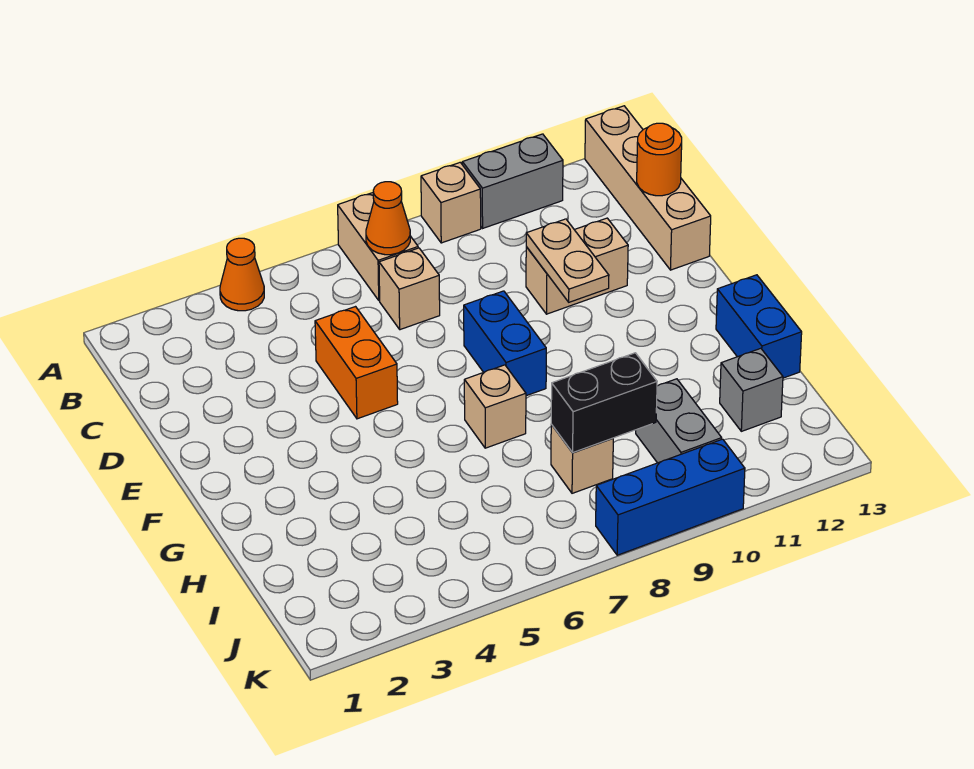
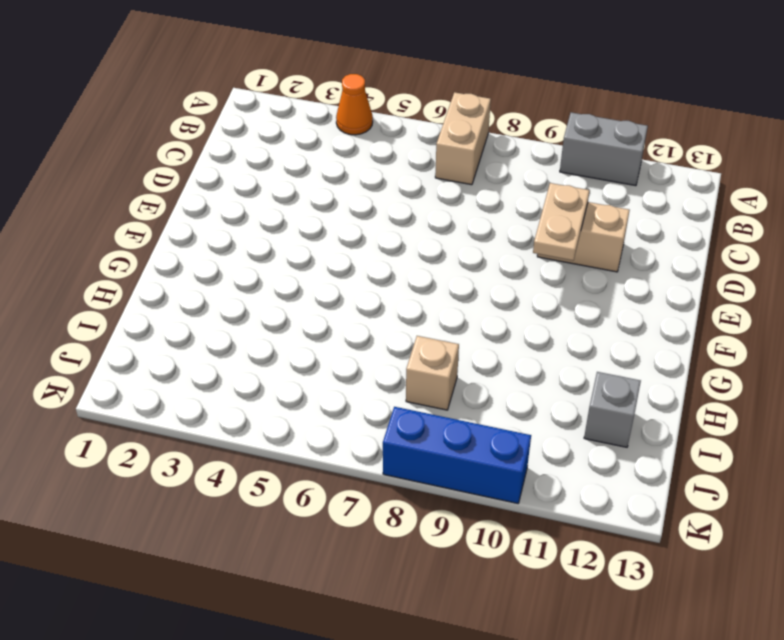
none -> tan brick A9 level 1
none -> tan brick A13:D13 level 1
none -> tan brick C7 level 1

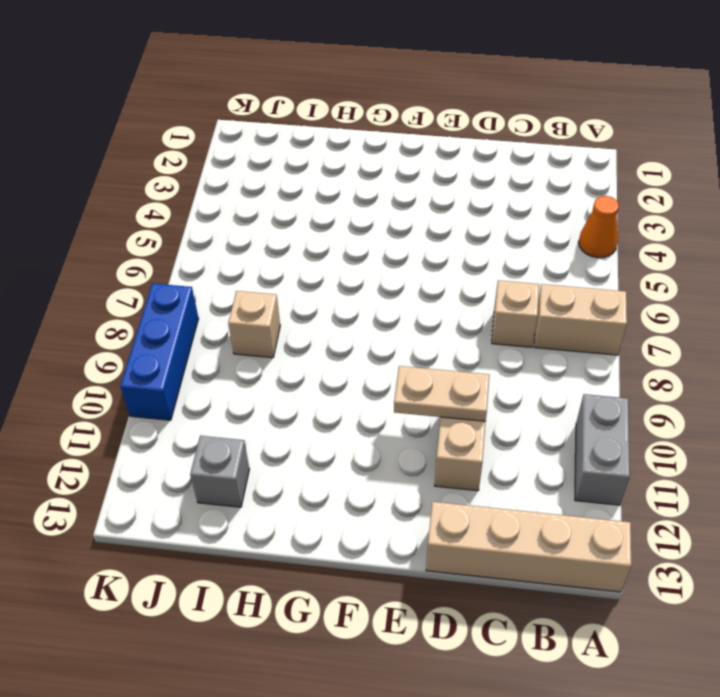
none -> tan brick A9 level 1
none -> orange brick D5:E5 level 1
none -> blue brick E8:F8 level 1

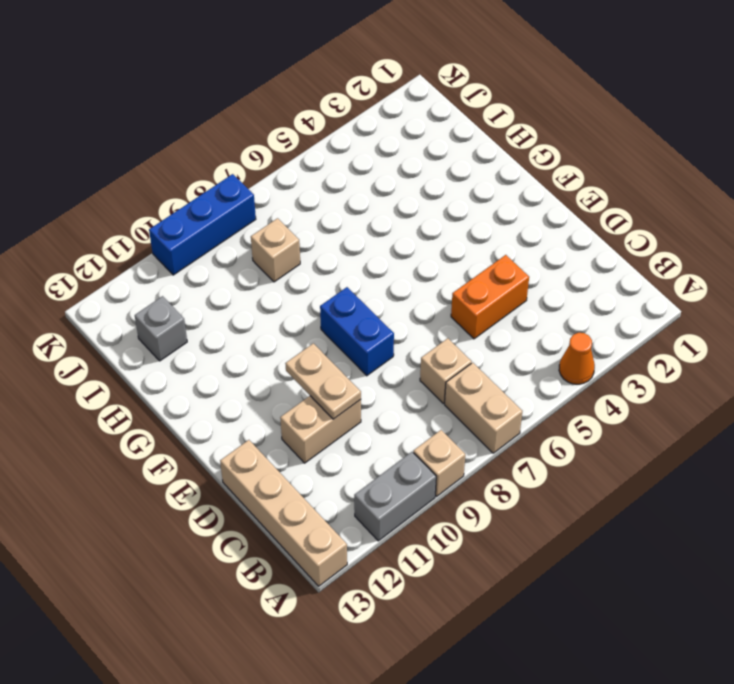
orange brick D4:D5 level 1 -> orange brick D5:E5 level 1
none -> tan brick G7 level 1
none -> blue brick G13:H13 level 1
none -> grey brick I10:J10 level 1

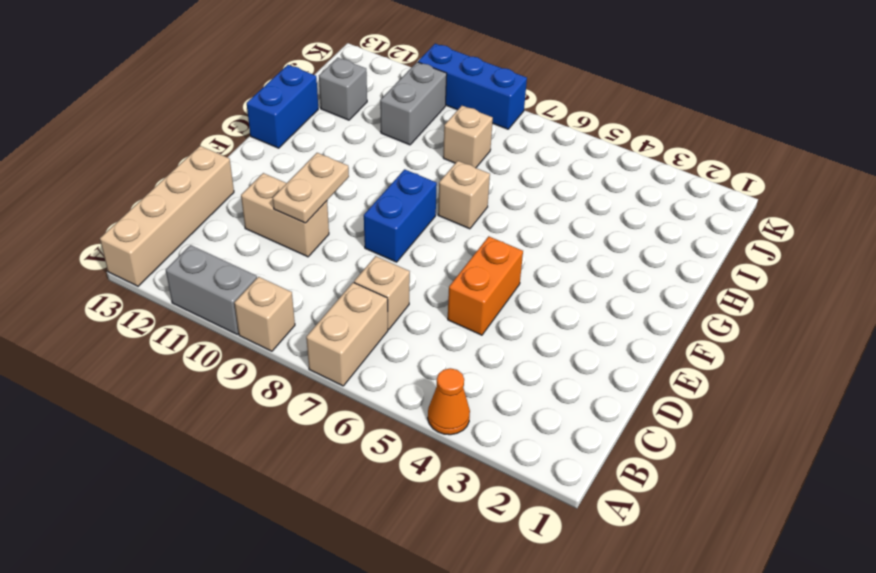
none -> orange cone B7 level 2
none -> orange round brick C13 level 2
none -> black brick I8:I9 level 2

